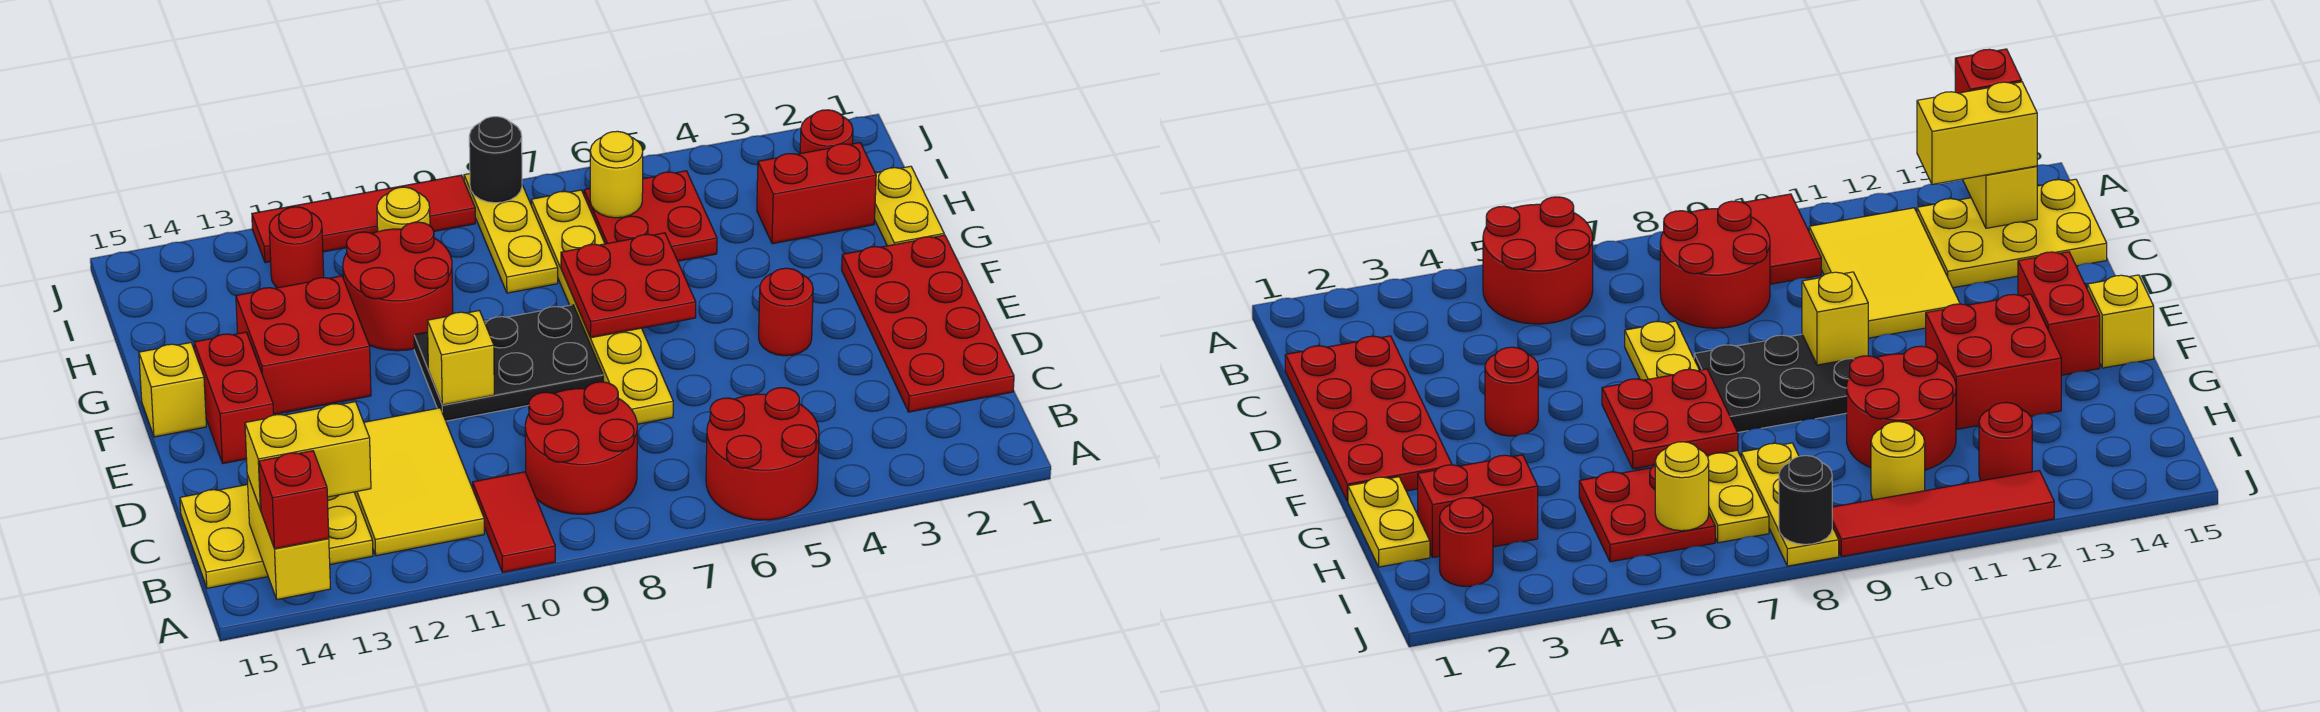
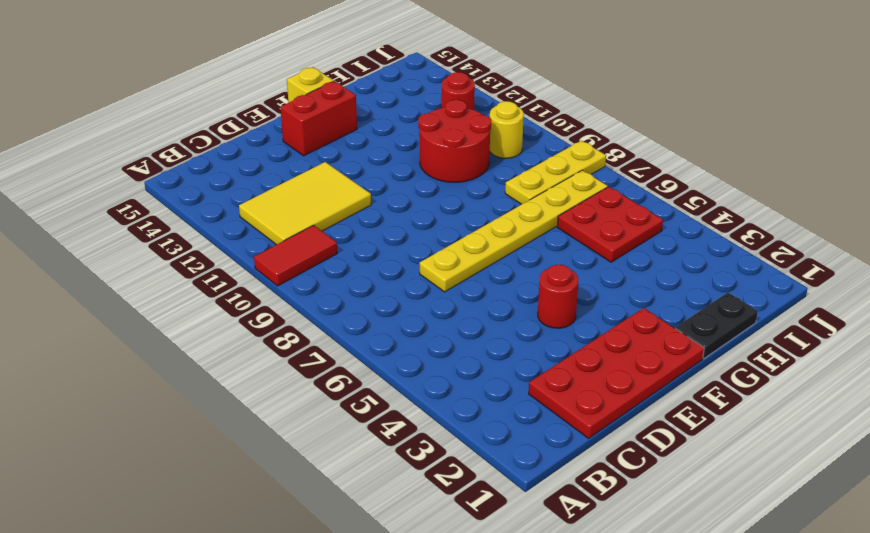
black plate G1:H1 level 1 -> yellow plate G1:H1 level 1
none -> red round brick A5:B6 level 1
none -> red round brick B8:C9 level 1
none -> yellow plate B13:C15 level 1

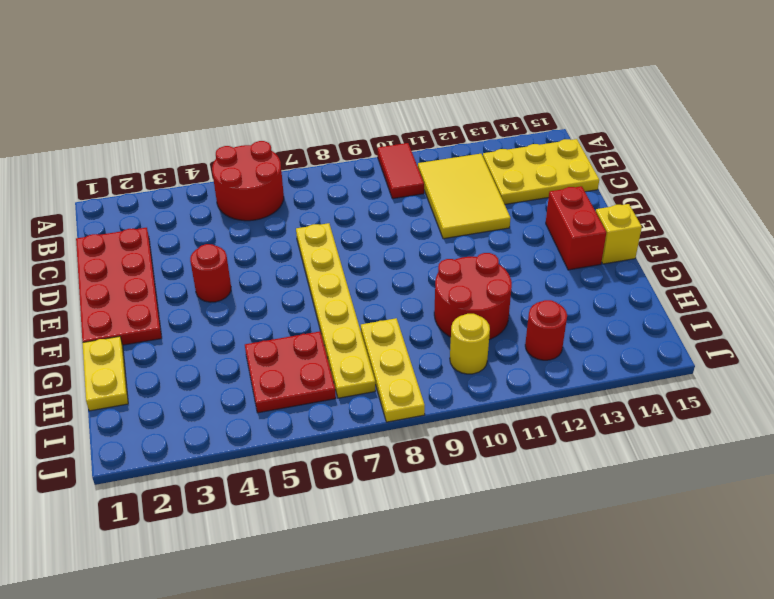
none -> red round brick B8:C9 level 1
none -> black plate E8:F10 level 1
none -> red brick F12:G13 level 1

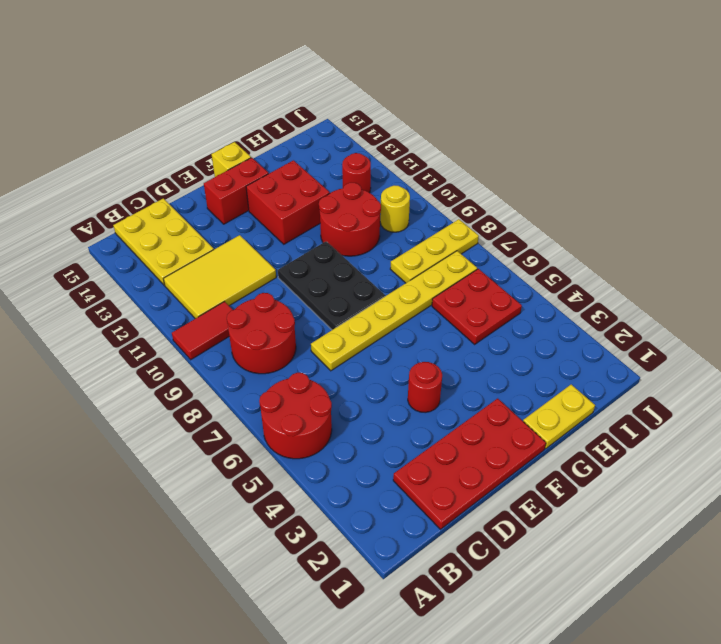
none -> red brick H2:H3 level 1
none -> red round brick I2 level 1
none -> red tile J9:J12 level 1

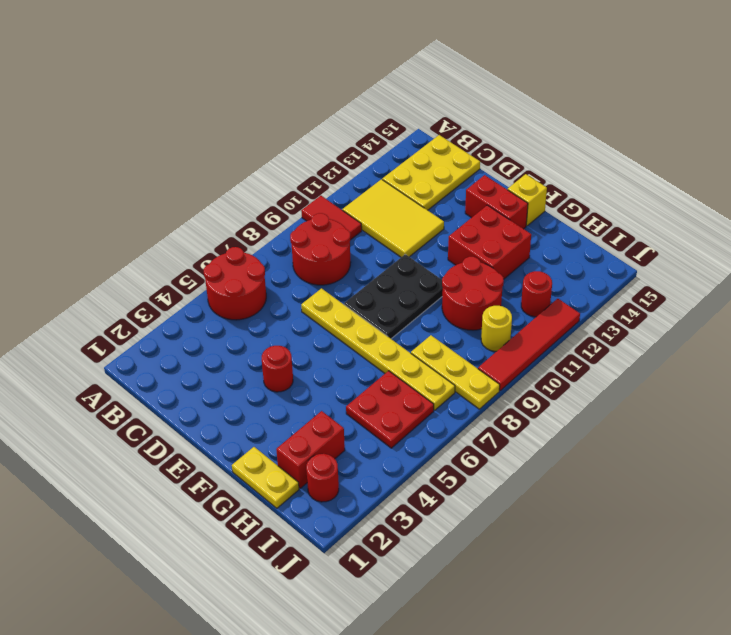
none -> red plate C1:F2 level 1
none -> yellow brick A14:B14 level 2
none -> yellow brick E10 level 2

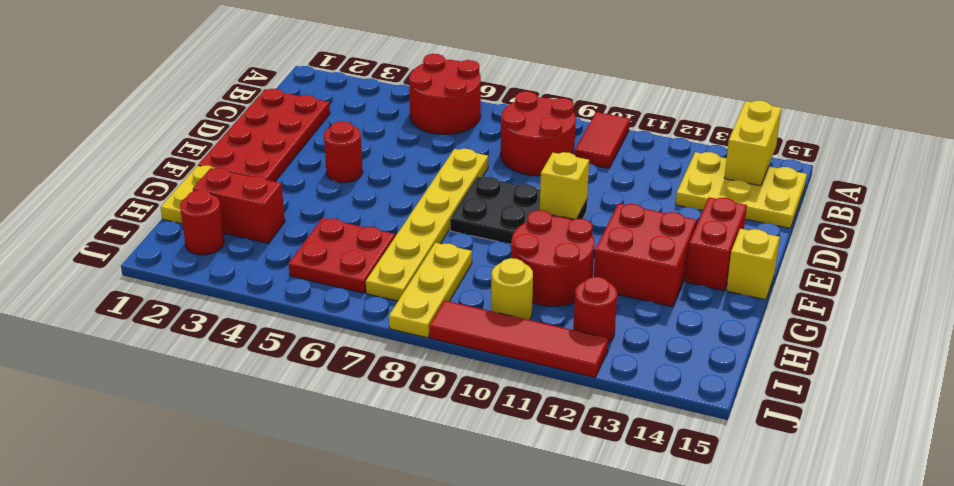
none -> yellow tile B11:D12 level 1
none -> red plate F6:G7 level 2
none -> yellow round brick I6 level 2

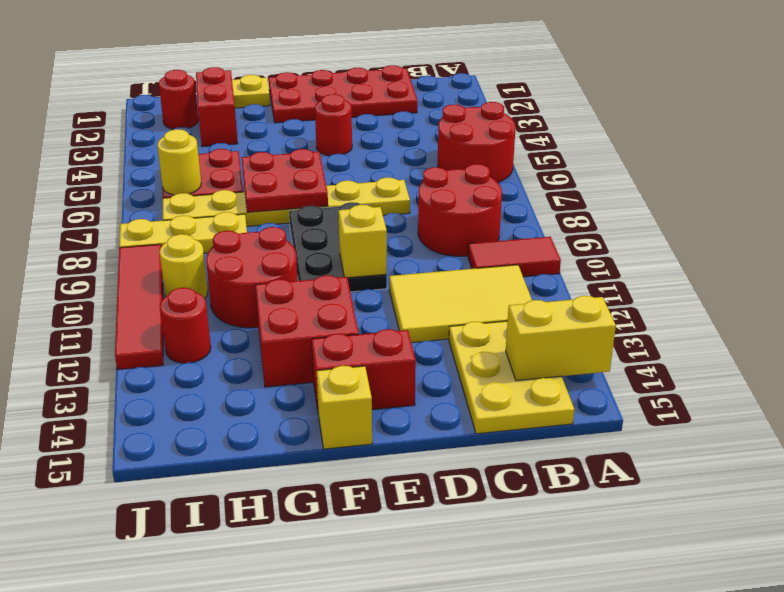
none -> black round brick J8 level 2
none -> red brick A14 level 3
none -> yellow brick B13:B14 level 3

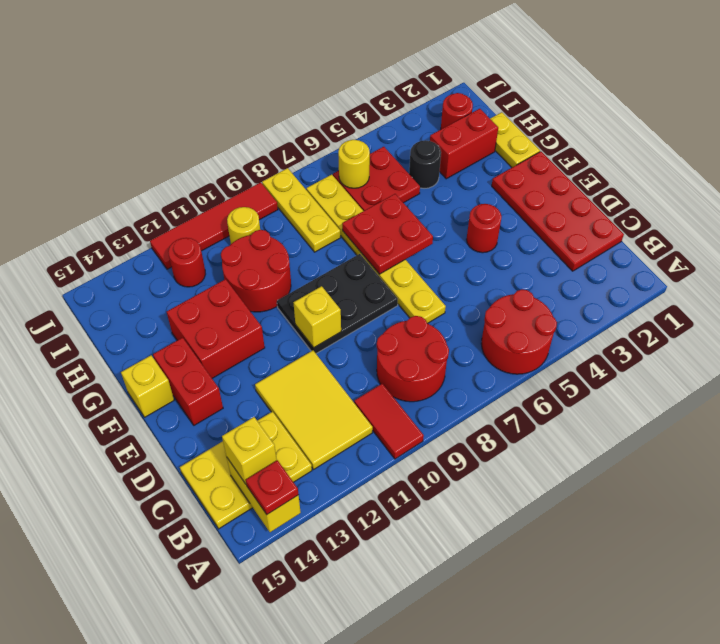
red plate A14 level 3 -> red brick A14 level 3
yellow brick B14 level 3 -> yellow brick B13:B14 level 3
black round brick H4 level 1 -> black round brick J8 level 2

